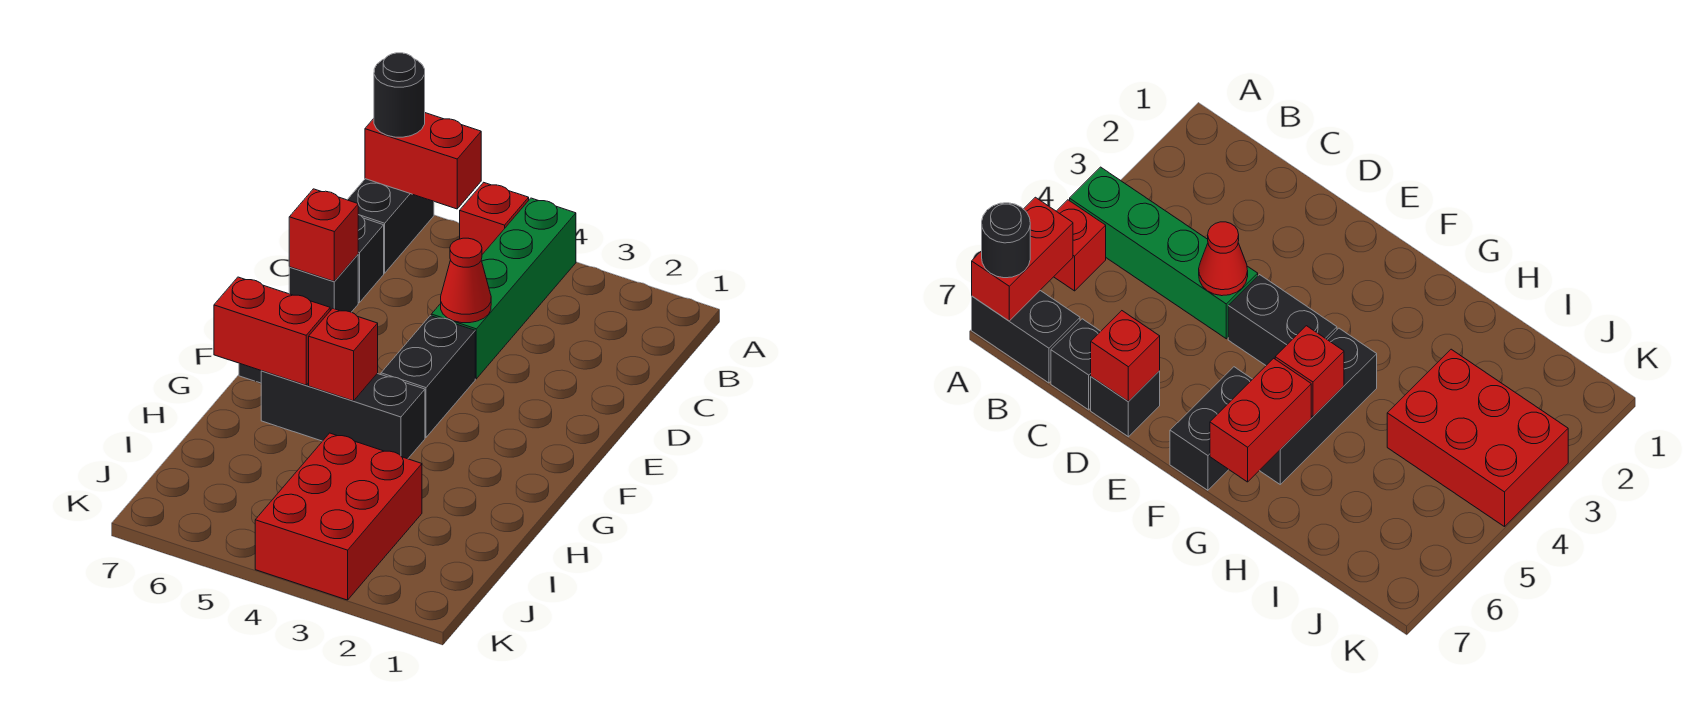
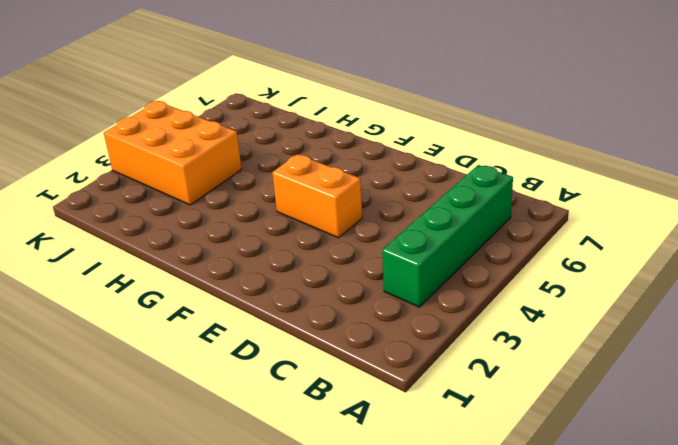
green brick B3:B6 level 1 -> green brick A4:D4 level 1
orange brick E4:F4 level 1 -> black brick E4:F4 level 1
orange brick I3:K4 level 1 -> red brick I3:K4 level 1
none -> red brick A5 level 1
none -> black brick A7:B7 level 1
none -> black brick C7 level 1

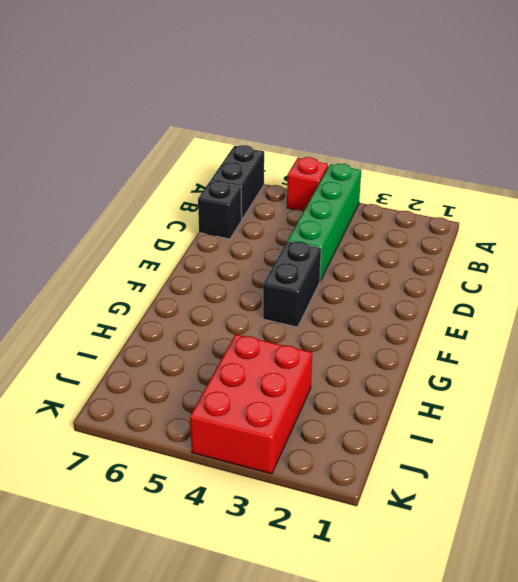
none -> black brick D7 level 1
none -> black brick F6:F7 level 1
none -> black brick G4:G6 level 1

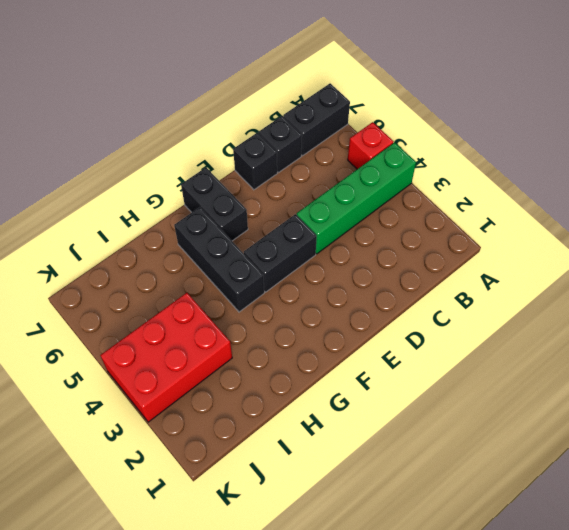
none -> red brick A6:A7 level 2
none -> red cone D4 level 2
none -> red brick D7 level 2

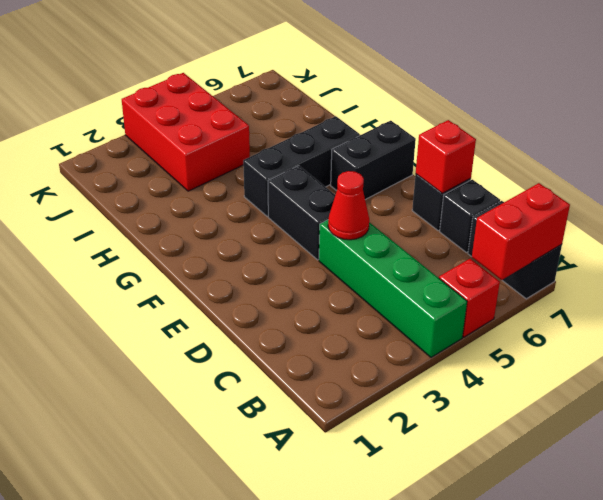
none -> red brick G5 level 2
none -> red brick G6:G7 level 2
none -> black round brick A7 level 3

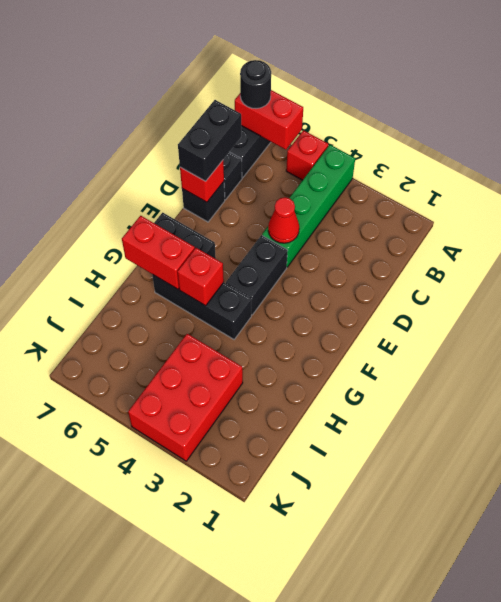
black brick C7:D7 level 3 -> none

